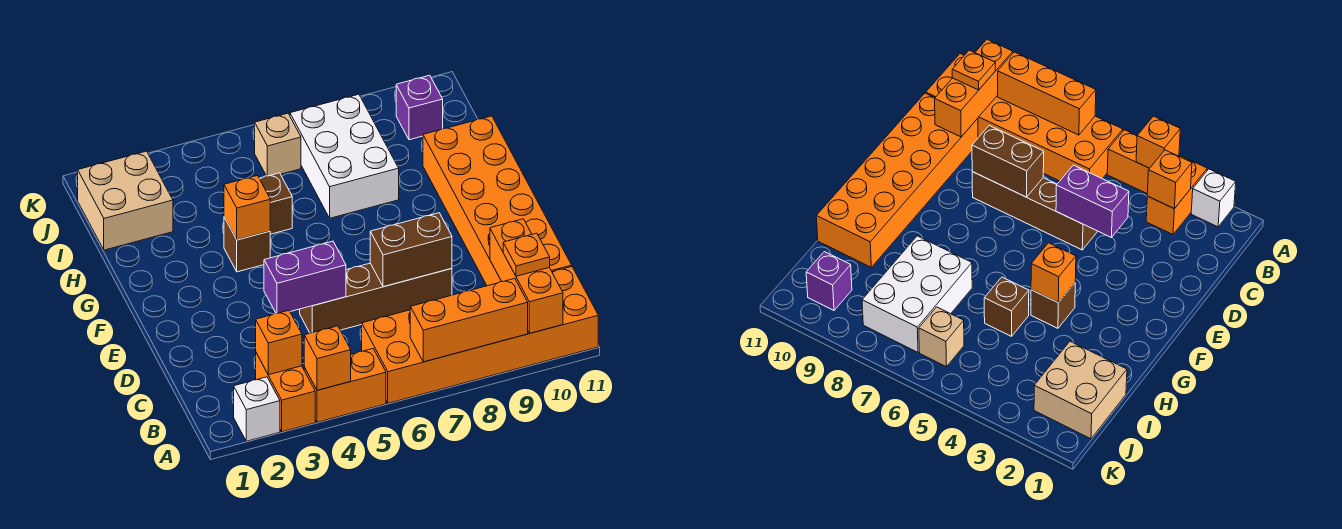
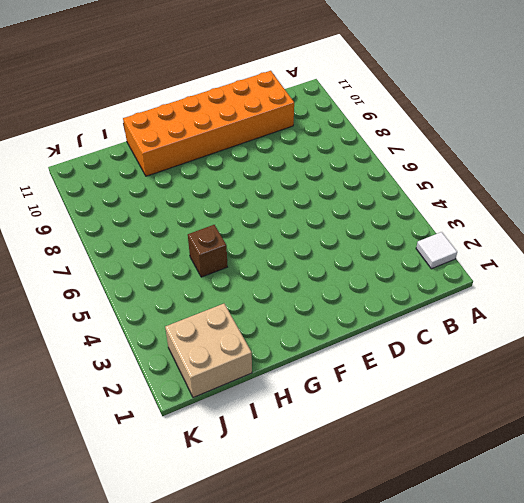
white tile A2 level 1 -> white brick A2 level 1
none -> orange brick A3:B3 level 1
none -> orange brick A4:A5 level 1
none -> orange brick A6:B11 level 1

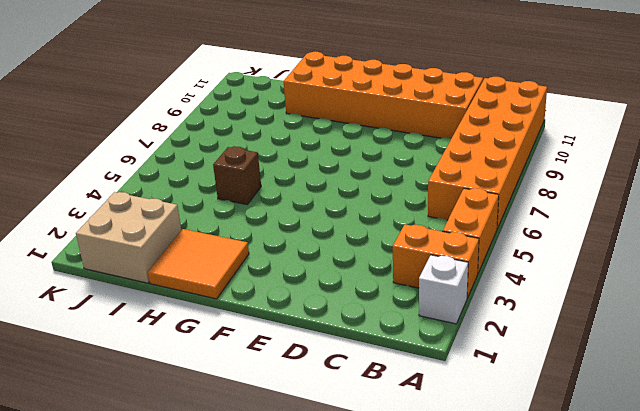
orange tile G1:H2 level 1 -> none
none -> brown brick D5:D8 level 1
none -> brown brick G4 level 1
none -> white brick H7:J8 level 1

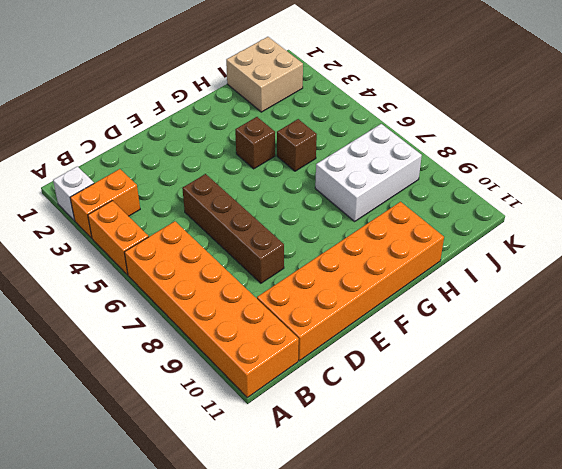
none -> tan brick J6 level 1
none -> purple brick J10 level 1
none -> orange brick A4 level 2

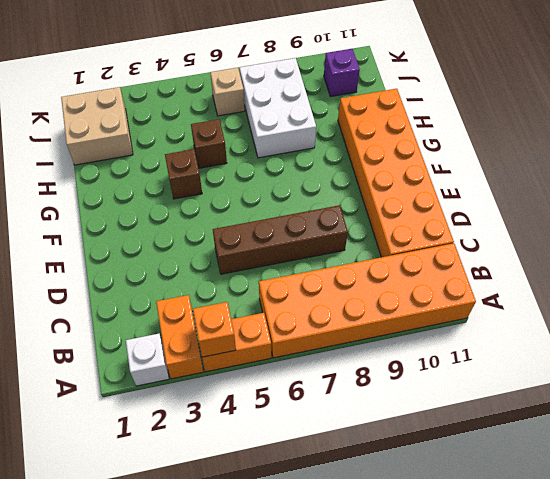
none -> orange brick A7:A9 level 2
none -> orange brick A10:C10 level 2
none -> orange brick B3 level 2

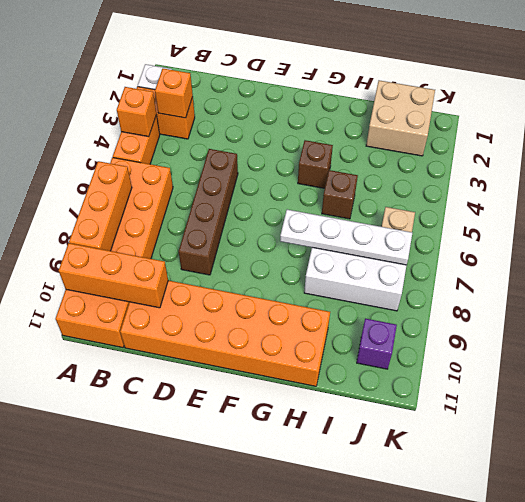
white plate G7:J7 level 2 -> none
none -> purple brick D4:D5 level 2
none -> brown brick D7:D8 level 2
none -> orange brick G4 level 2

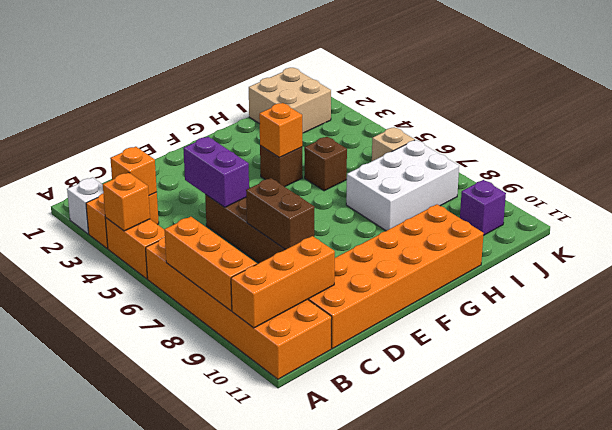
none -> orange plate B10 level 3

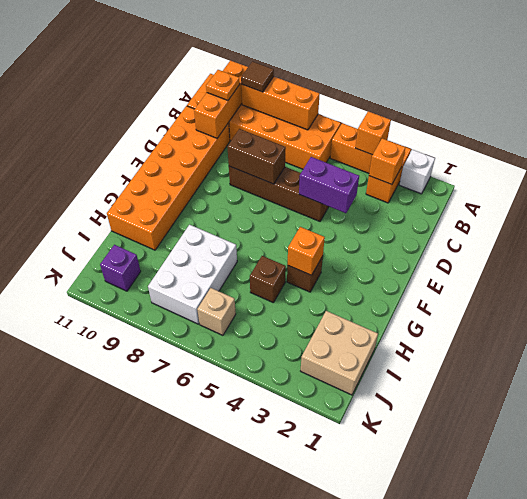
brown tile A9 level 3 -> none

